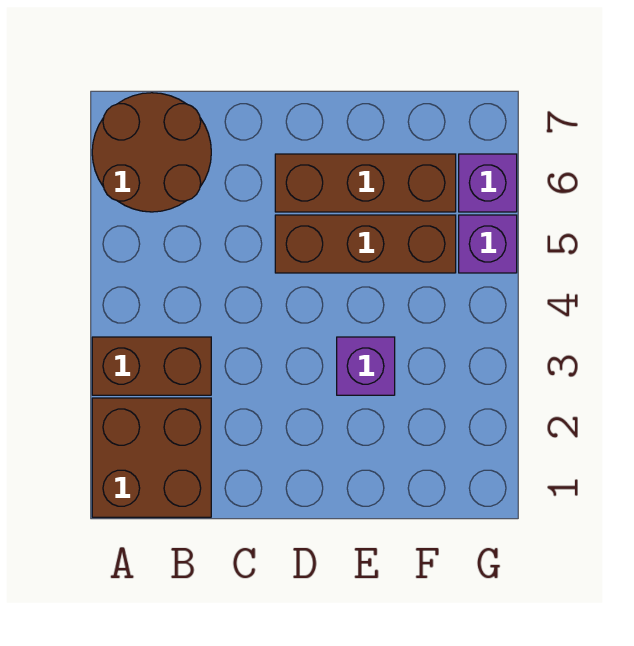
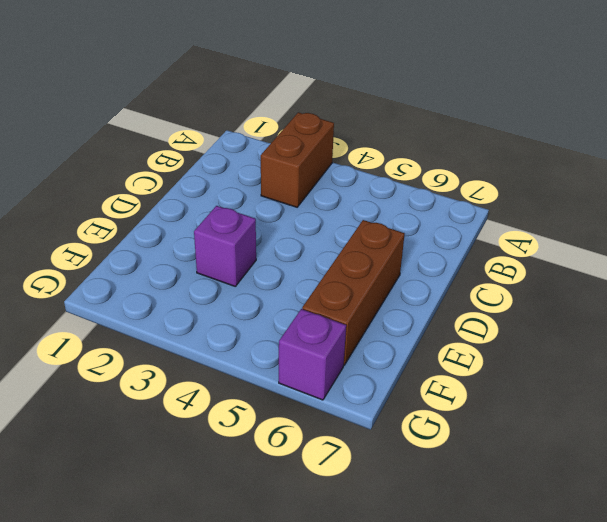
none -> brown brick A1:B2 level 1
none -> brown round brick A6:B7 level 1

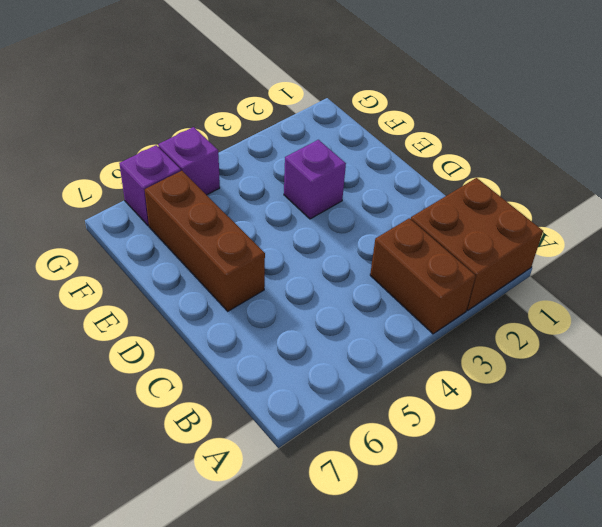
none -> brown round brick A6:B7 level 1
none -> brown brick D5:F5 level 1

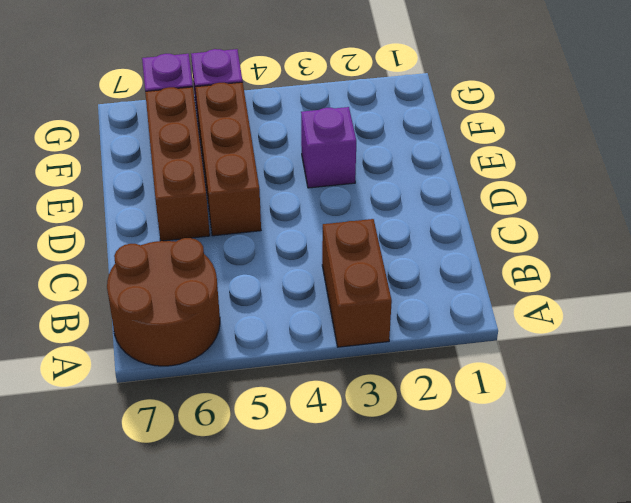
none -> brown brick A1:B2 level 1

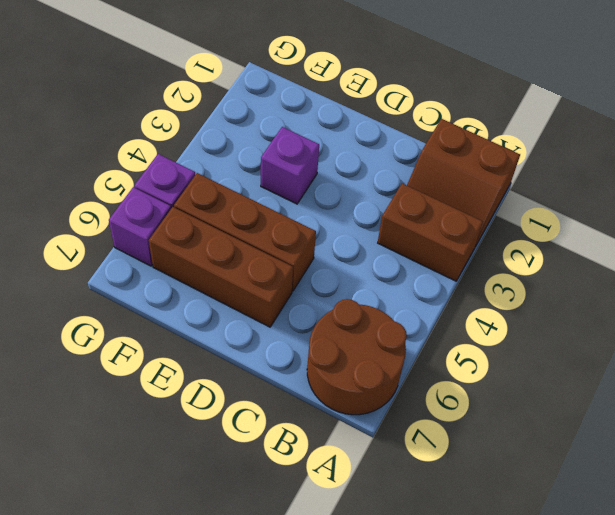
brown slope A1:B2 level 1 top 1 -> brown brick A1:B2 level 1

